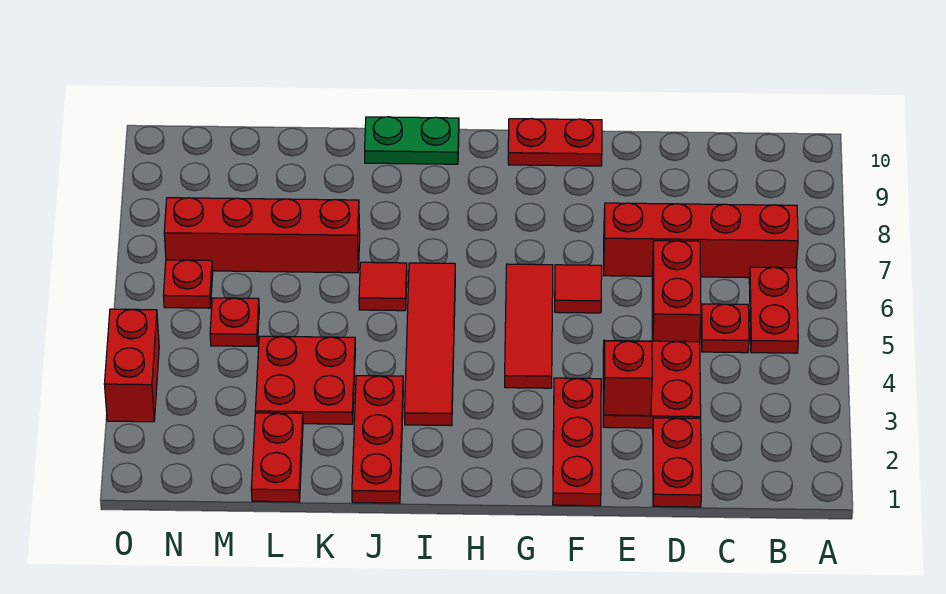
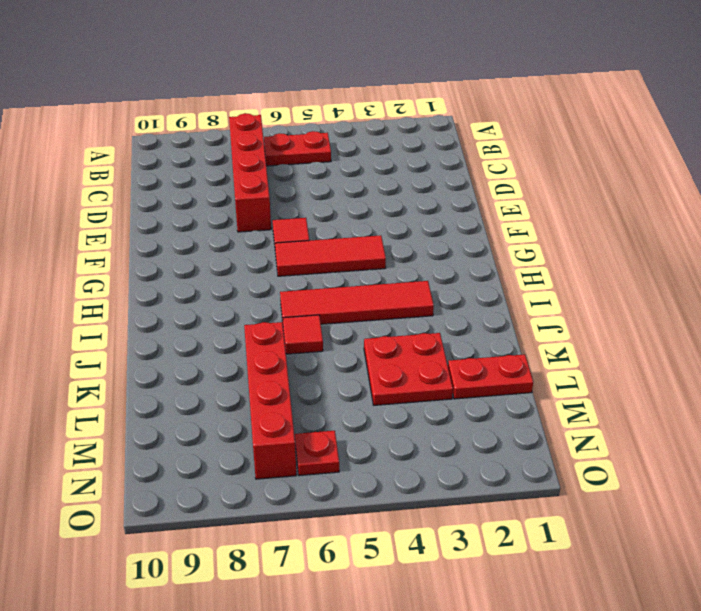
none -> red plate C5 level 1
none -> red plate D1:D2 level 1
none -> red plate D3:E4 level 1

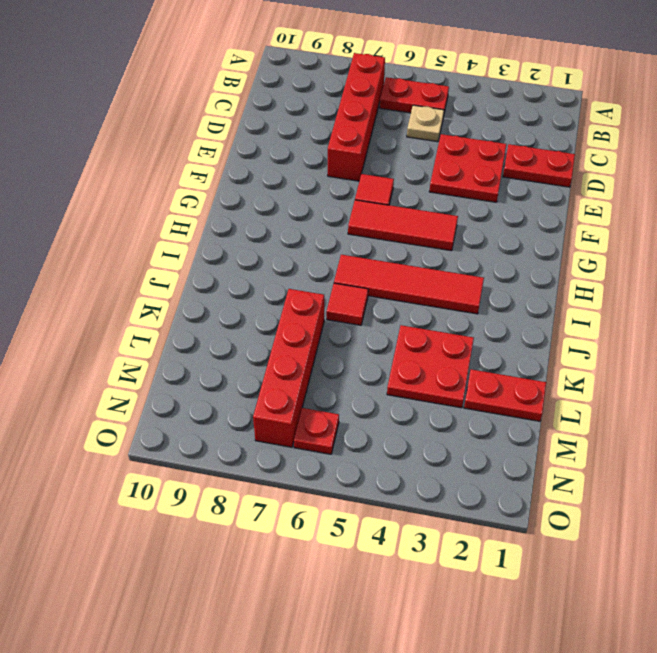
tan plate C5 level 1 -> red plate C5 level 1
none -> red brick D5:D6 level 1
none -> red plate F1:F3 level 1
none -> red plate F10:G10 level 1

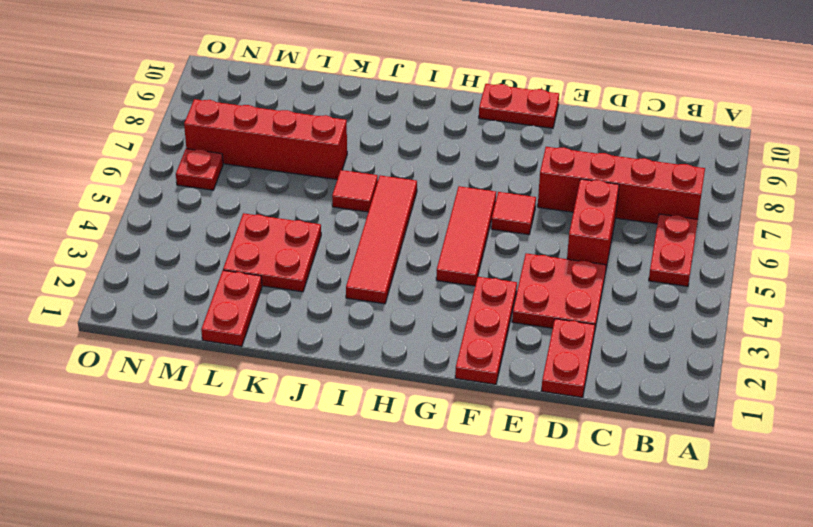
none -> red plate C5 level 1
none -> green plate I10:J10 level 1
none -> red plate J1:J3 level 1

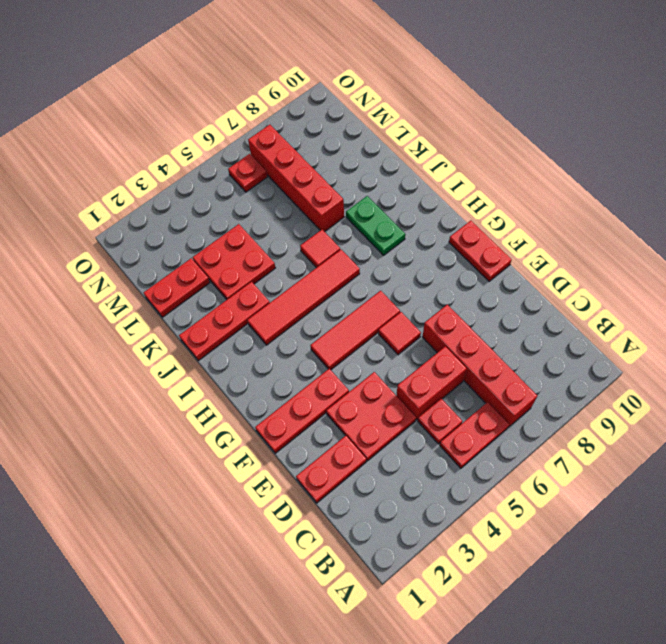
green plate I8:J8 level 1 -> green plate I10:J10 level 1
none -> red plate M5 level 1
none -> red brick O3:O4 level 1
none -> red brick E3 level 2

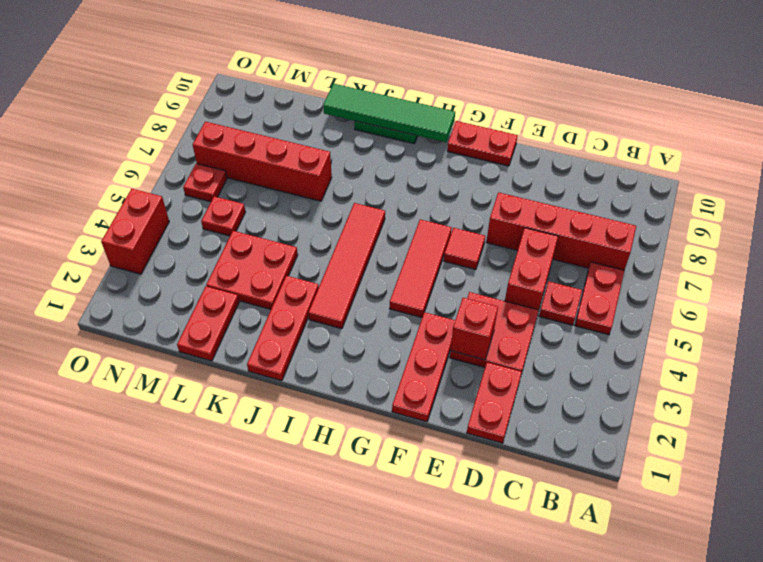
green tile H10:K10 level 2 -> none
none -> red tile J6 level 1

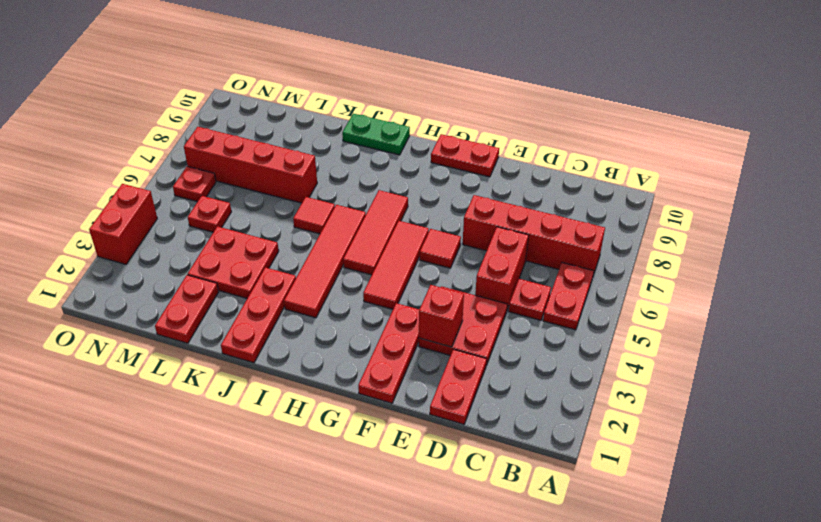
red tile H5:H7 level 1 -> none

